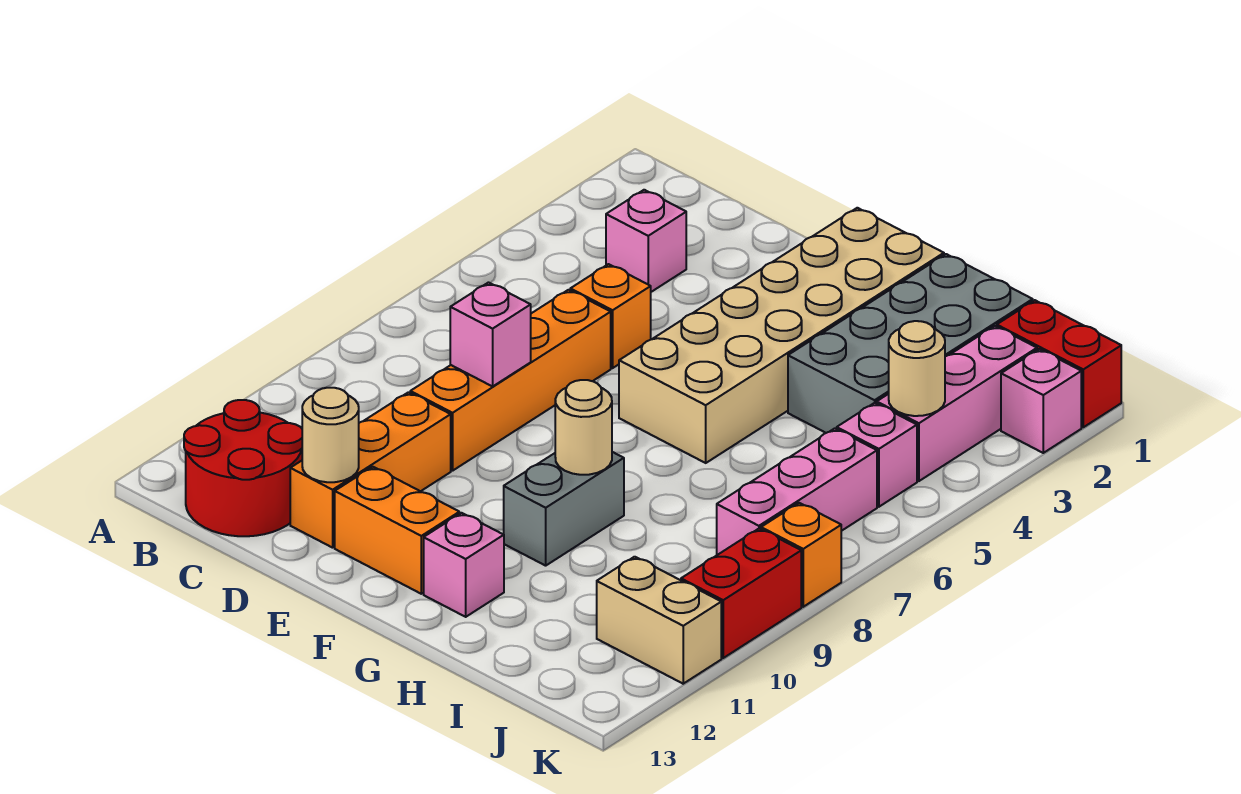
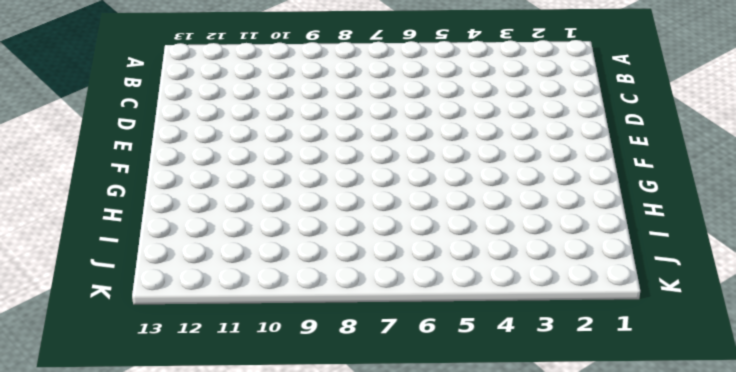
none -> red round brick B12:C13 level 1
none -> pink brick C3 level 1
none -> orange brick D5 level 1

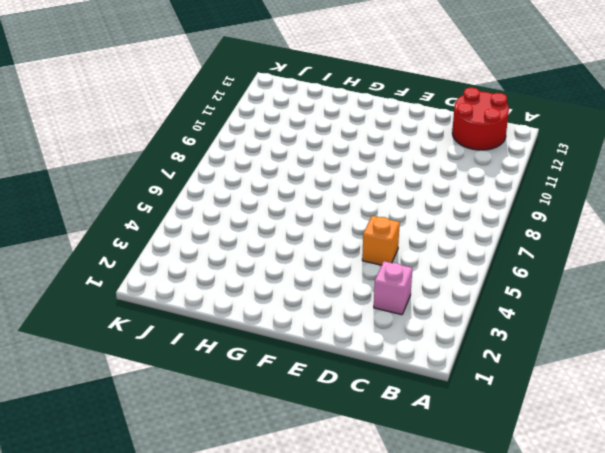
none -> orange brick D6:D9 level 1
none -> orange brick D10:D12 level 1
none -> orange brick E12:F12 level 1

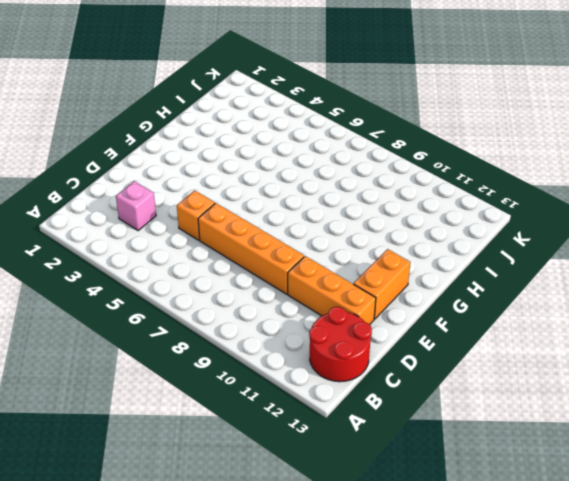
none -> tan brick F1:G6 level 1
none -> grey brick G9:G10 level 1
none -> pink brick G12 level 1

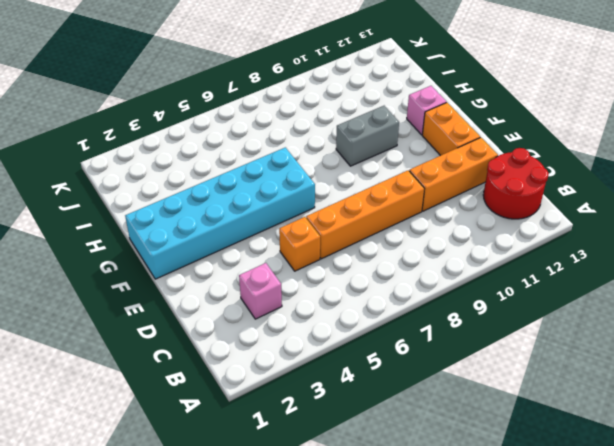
cyan brick F1:G6 level 1 -> tan brick F1:G6 level 1
none -> grey brick H1:I4 level 1
none -> red brick J1:K1 level 1
none -> pink brick J2:J4 level 1

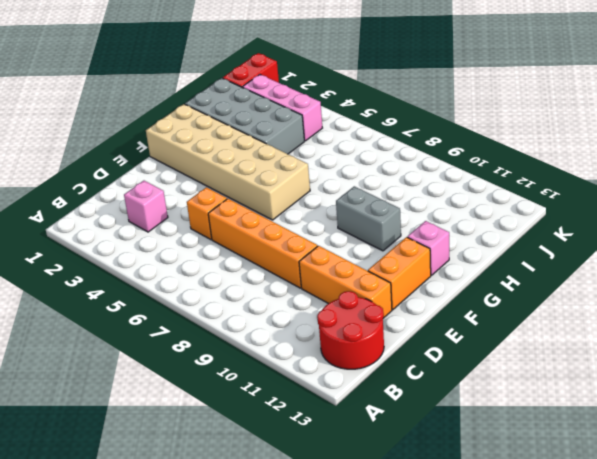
none -> pink brick J5 level 1
none -> pink brick J6:J8 level 1
none -> tan brick J11:K11 level 1

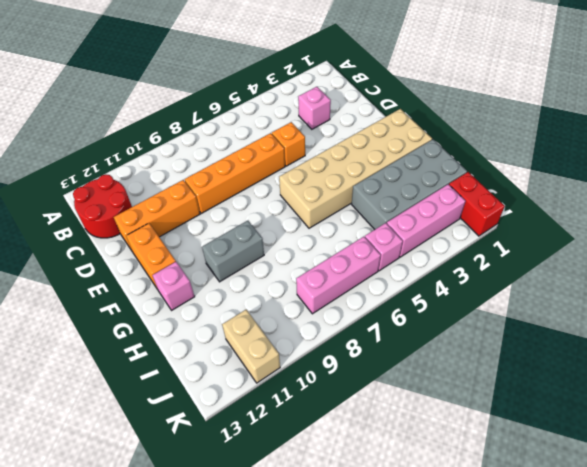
none -> pink brick K2 level 1
none -> orange brick K8 level 1
none -> red brick K9:K10 level 1

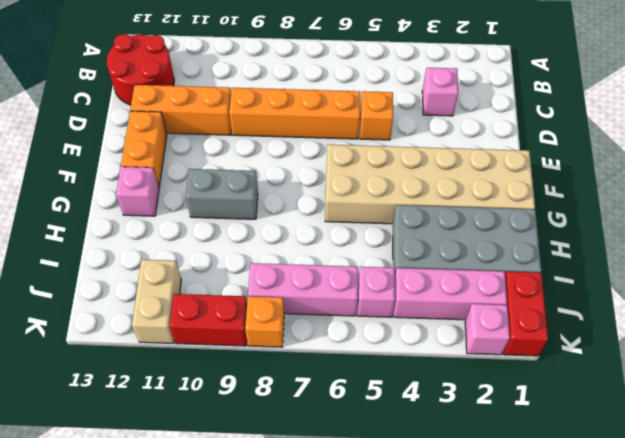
none -> pink brick D8 level 2
none -> tan round brick D12 level 2
none -> tan round brick G9 level 2

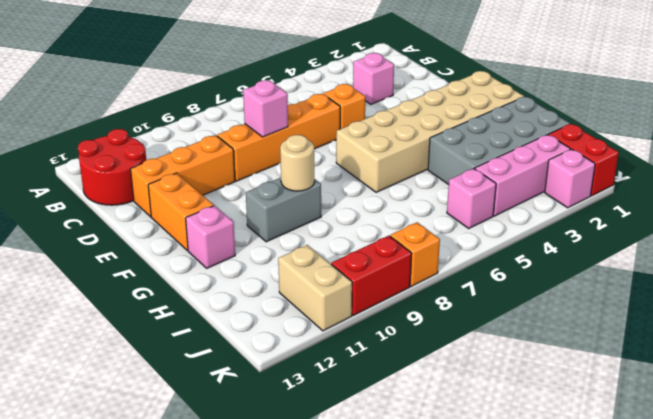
none -> pink brick J6:J8 level 1
none -> tan round brick D12 level 2
none -> tan round brick J4 level 2

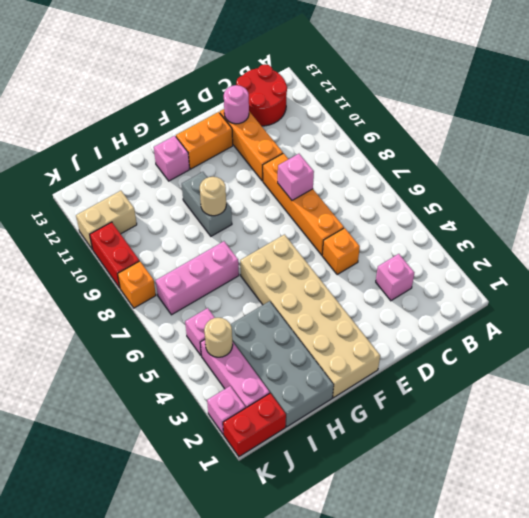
pink round brick D12 level 2 -> tan round brick D12 level 2
pink brick H7:J7 level 1 -> pink brick J6:J8 level 1

